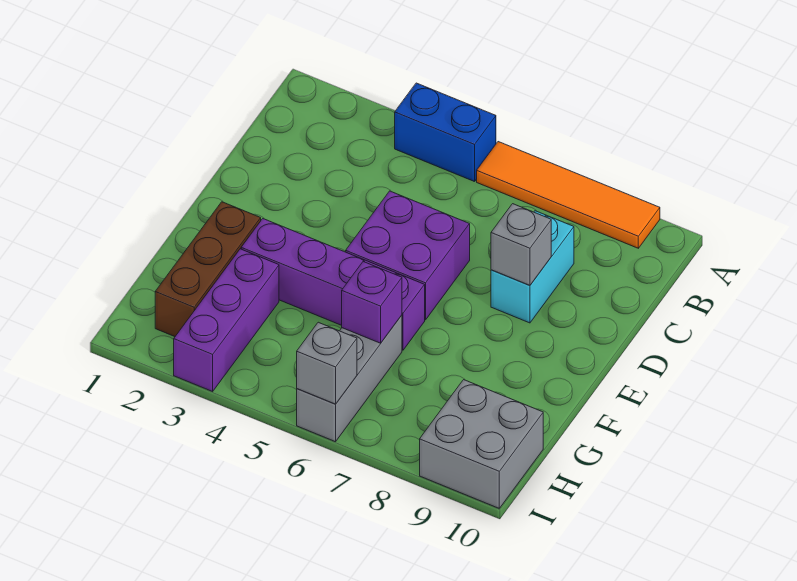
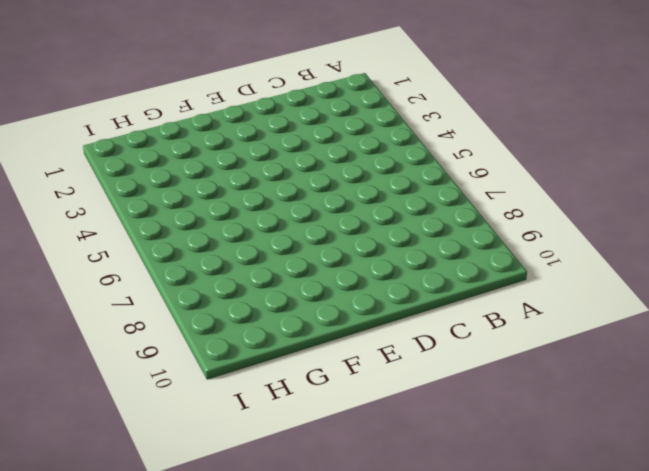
none -> blue brick A4:A5 level 1
none -> orange tile A6:A9 level 1
none -> cyan brick C8:D8 level 1

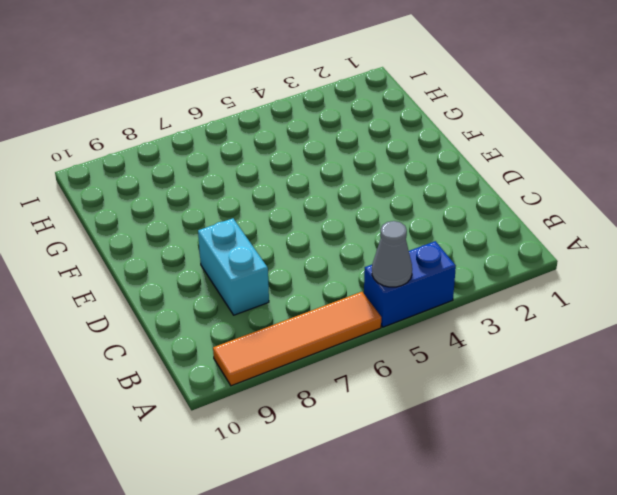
grey cone A5 level 2 -> none
none -> purple brick D5:E6 level 1
none -> brown brick F2:H2 level 1
none -> purple brick F3:F6 level 1

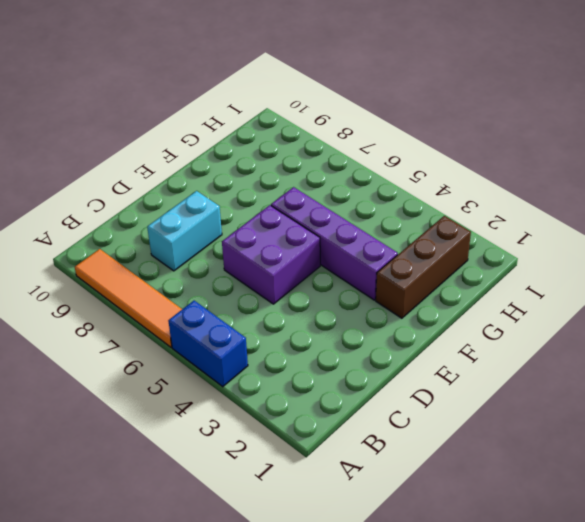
none -> purple brick G3:I3 level 1
none -> grey brick G6:I6 level 1
none -> grey brick H9:I10 level 1

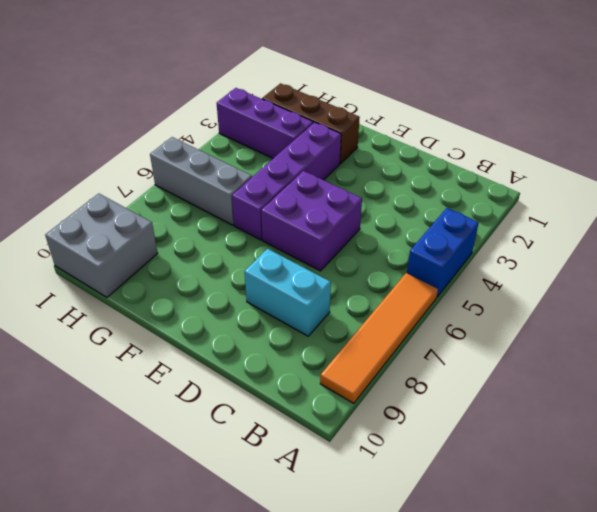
none -> grey brick D8 level 2
none -> purple brick G6 level 2
none -> grey brick I6 level 2

